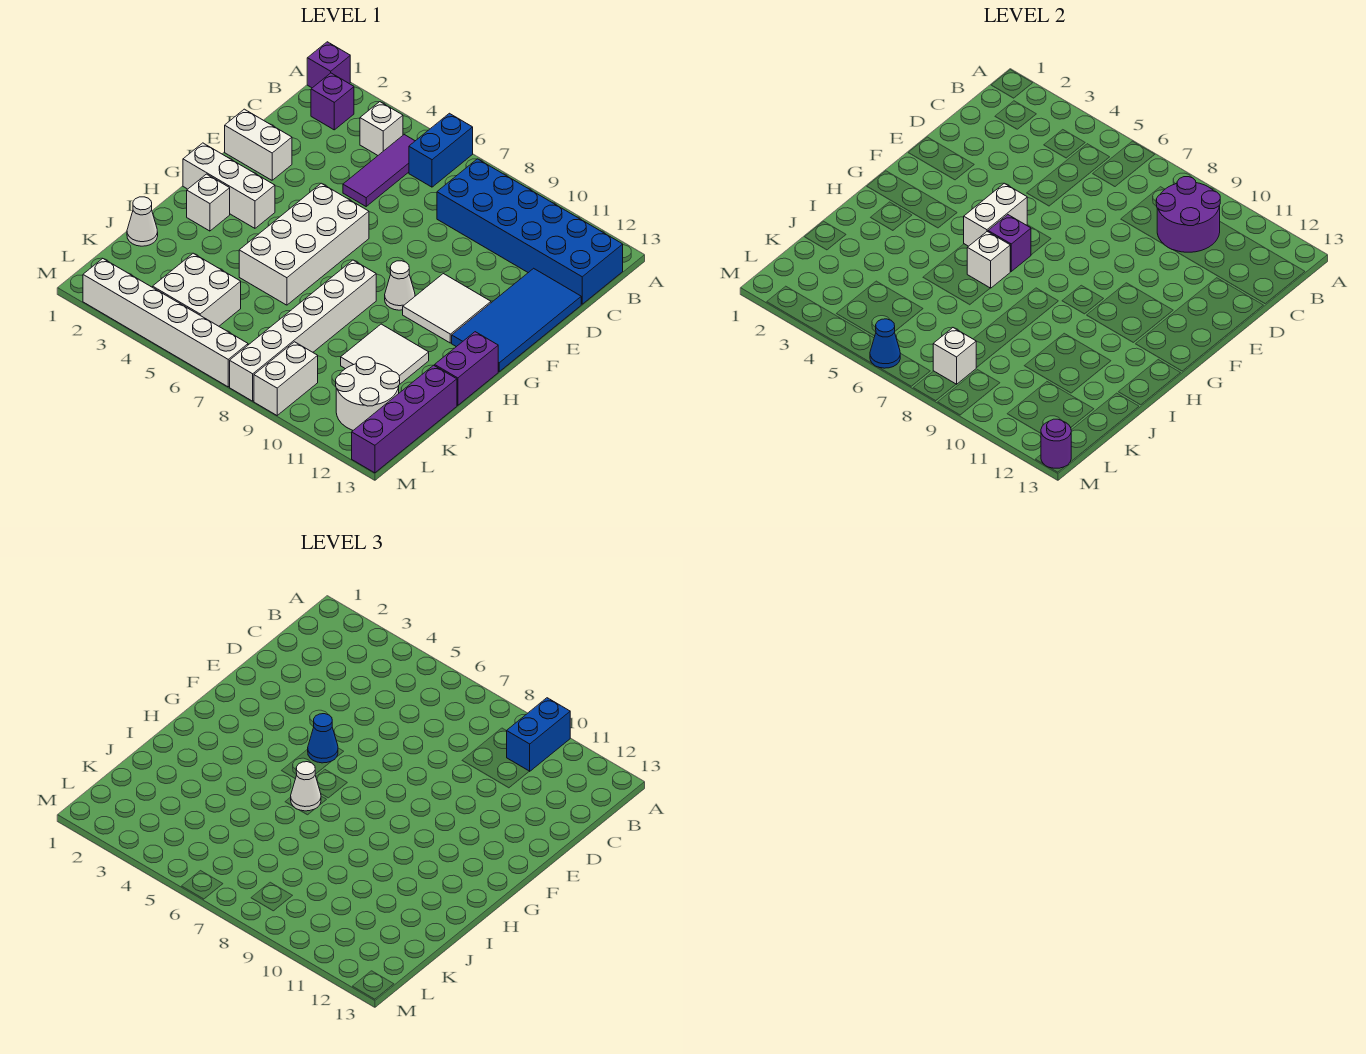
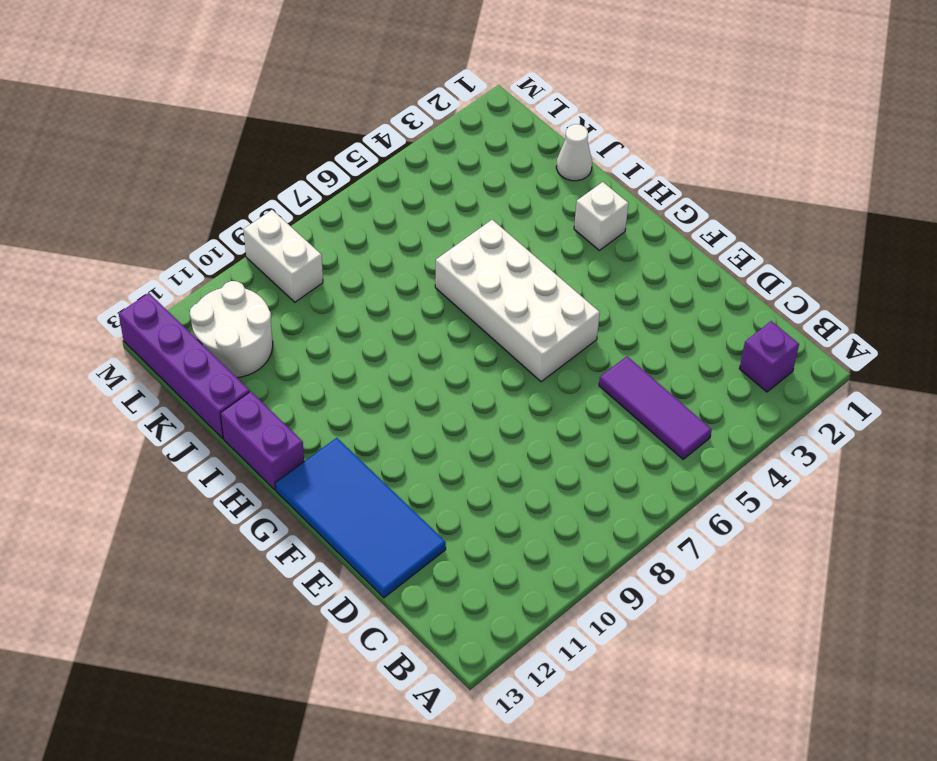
none -> purple brick A1 level 1
none -> blue brick A6:B6 level 1
none -> white brick B4 level 1
none -> blue brick B8:C13 level 1

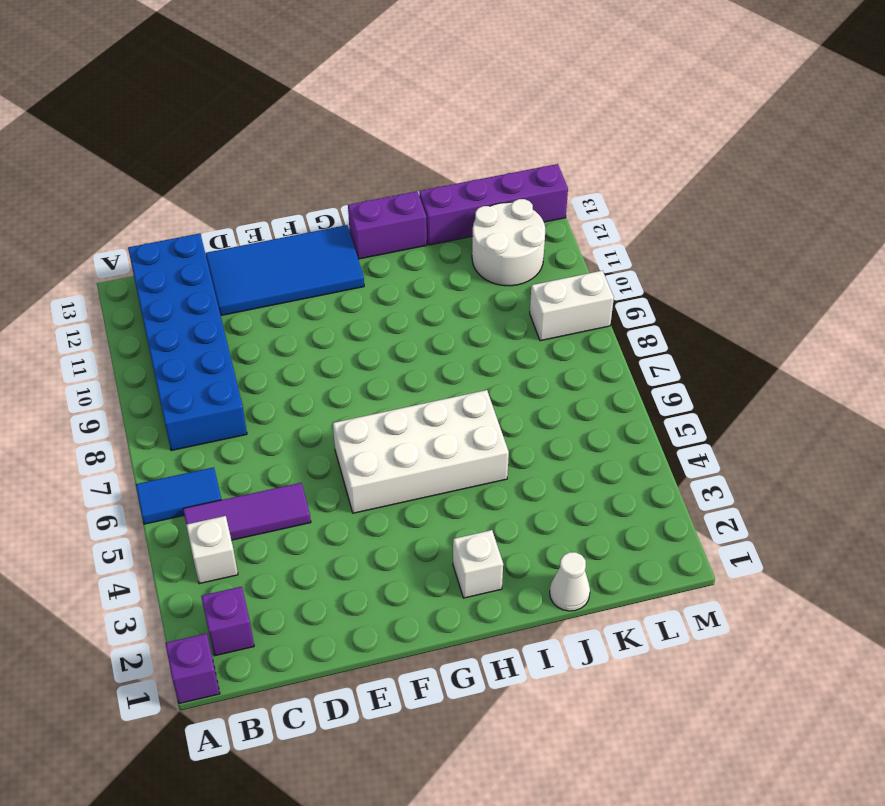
blue tile A6:B6 level 1 -> blue brick A6:B6 level 1
none -> white brick E1:E2 level 1
none -> white tile F10:G11 level 1
none -> white brick G1:G3 level 1
none -> white cone G9 level 1

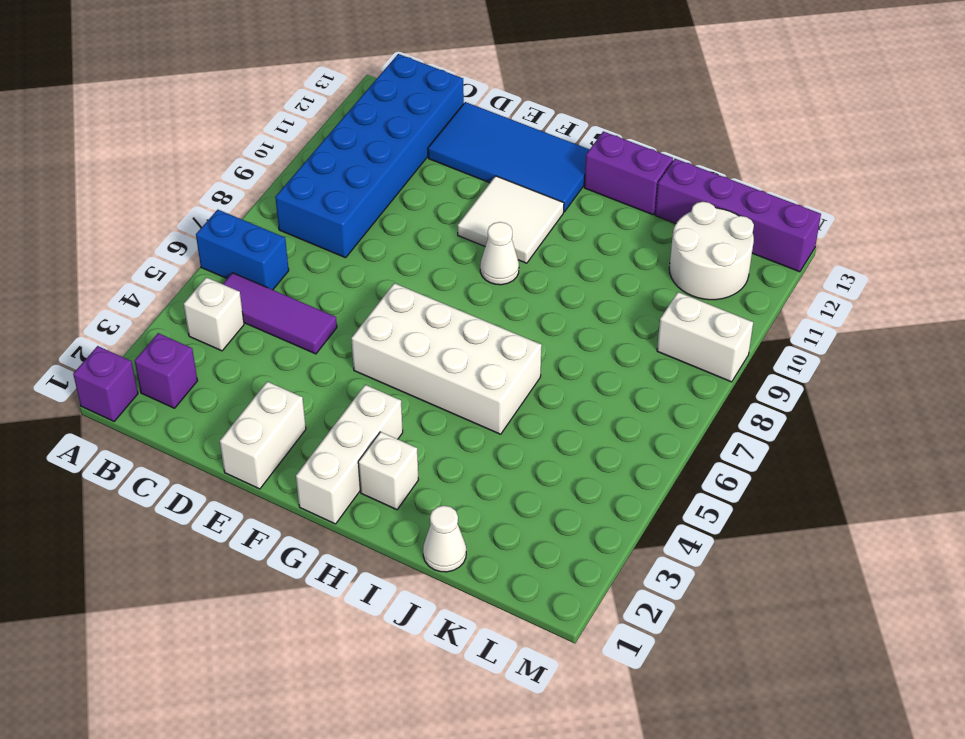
none -> white brick H8:M8 level 1
none -> white tile I10:J11 level 1
none -> white brick K4:L5 level 1
none -> white brick M2:M7 level 1

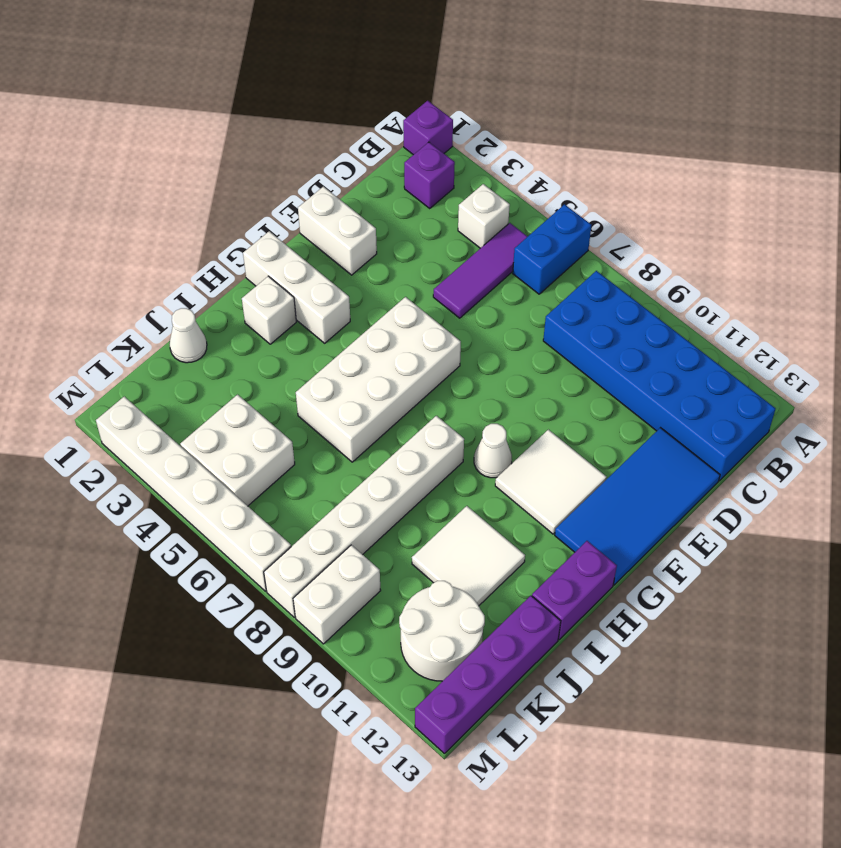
none -> purple round brick B9:C10 level 2
none -> white brick F5:G5 level 2
none -> purple brick G6 level 2
none -> white brick H6 level 2

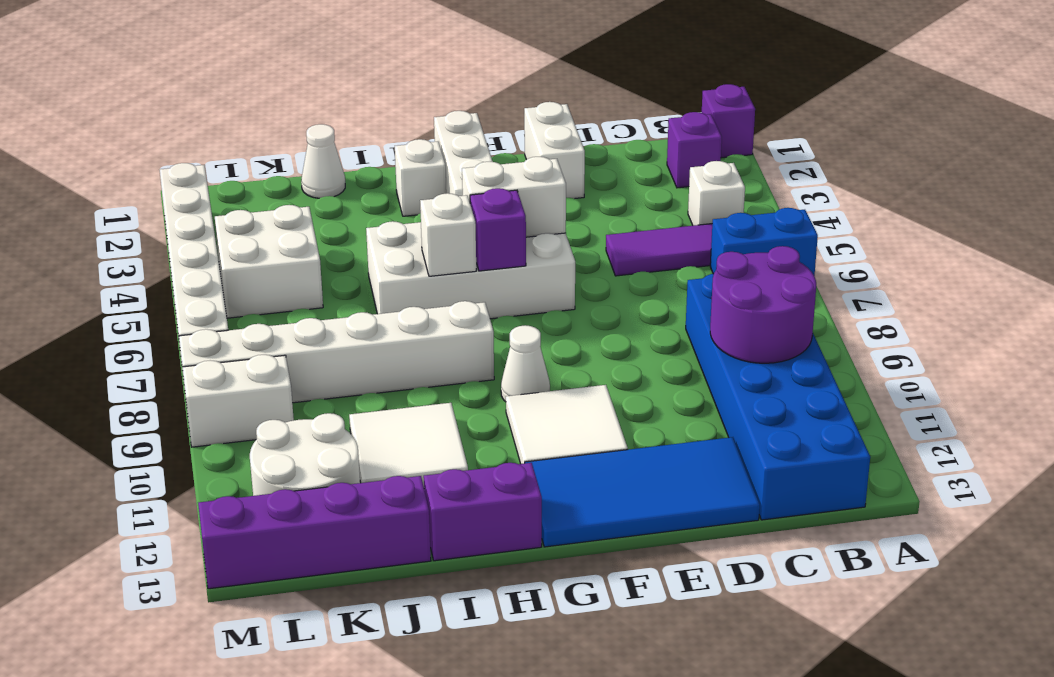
none -> white brick L8 level 2
none -> blue cone M6 level 2
none -> purple round brick M13 level 2
none -> blue brick A10:B10 level 3

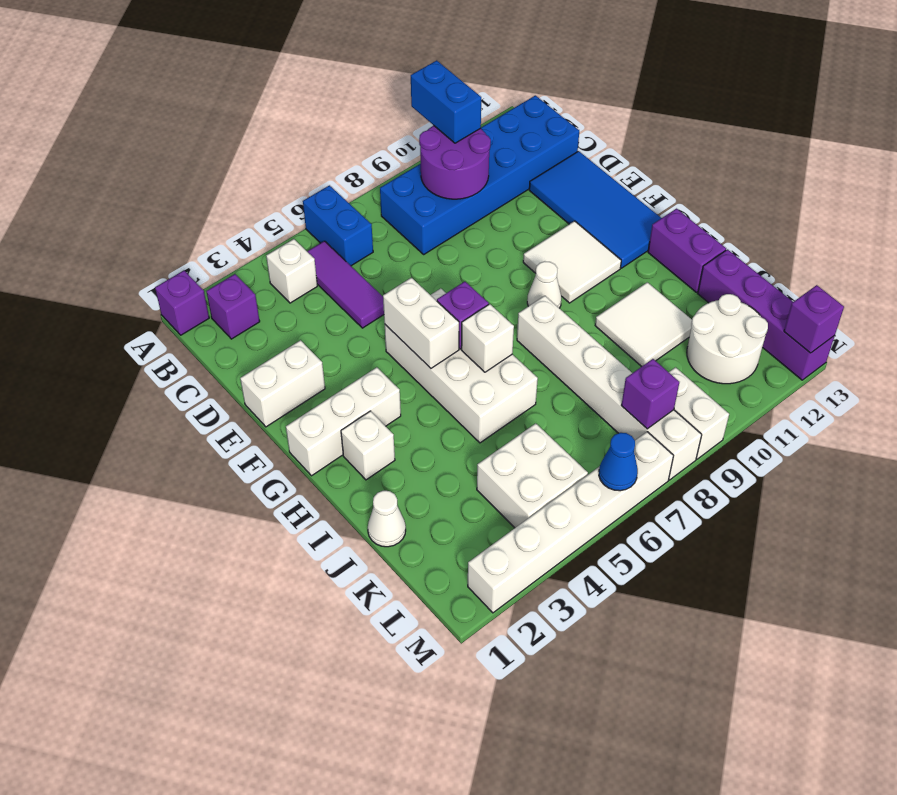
purple brick L8 level 2 -> white brick L8 level 2
purple brick M13 level 2 -> purple round brick M13 level 2
none -> blue cone F5 level 3
none -> white cone H6 level 3

